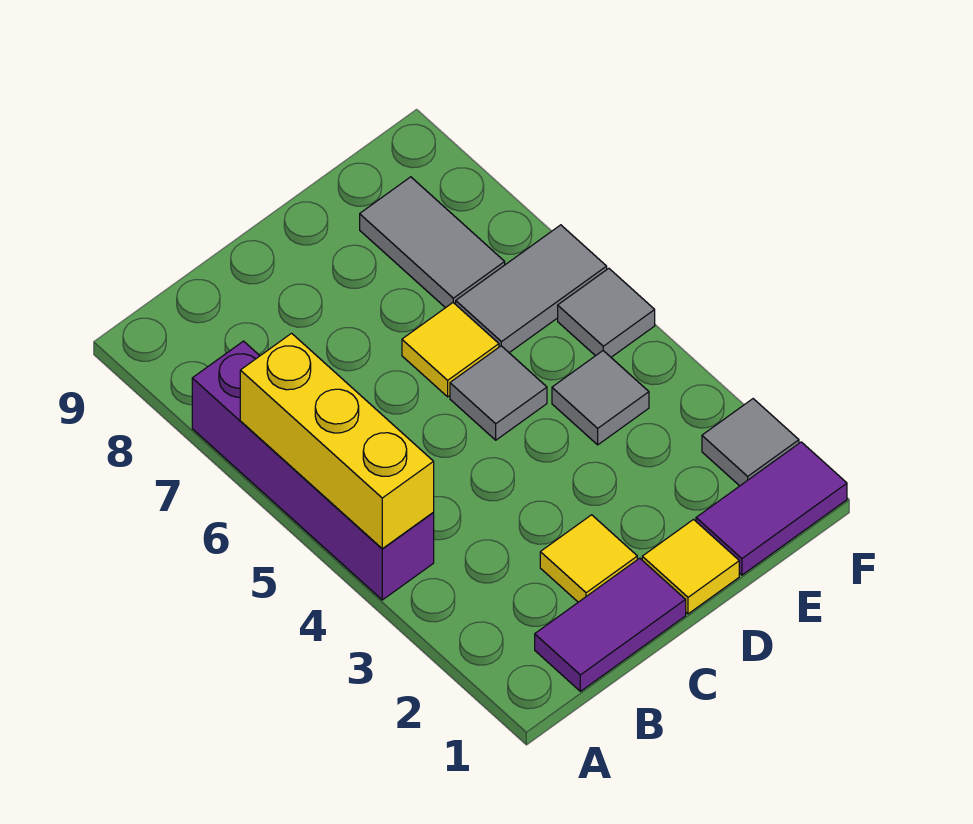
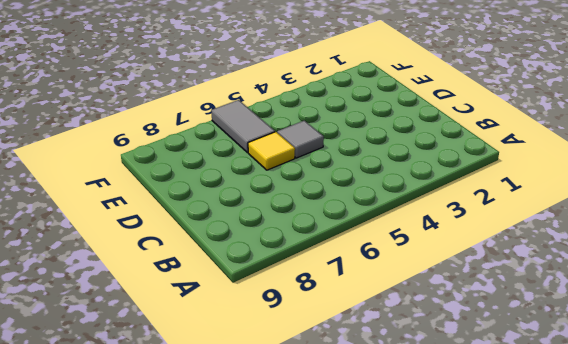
none -> purple brick A4:A7 level 1
none -> purple tile B1:C1 level 1
none -> yellow tile C2 level 1

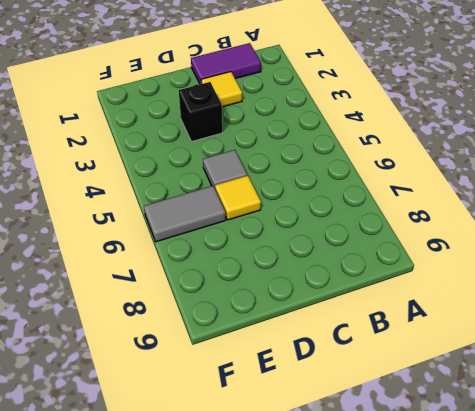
black brick D3 level 1 -> none
none -> purple brick A4:A7 level 1
none -> yellow tile D1 level 1
none -> purple tile E1:F1 level 1

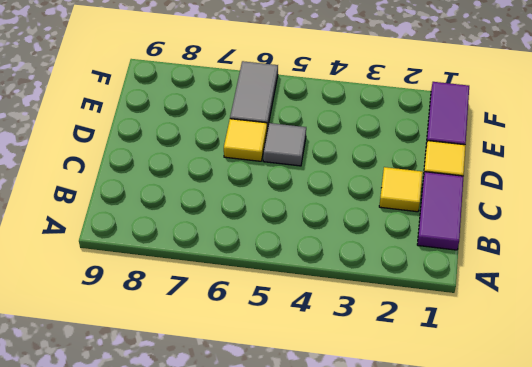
none -> purple brick A4:A7 level 1
none -> grey tile E4 level 1
none -> grey tile E7:E8 level 1

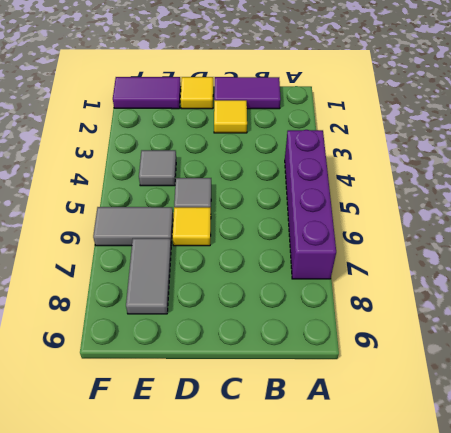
none -> grey tile F2 level 1
none -> grey tile F5 level 1
none -> yellow brick A4:A6 level 2

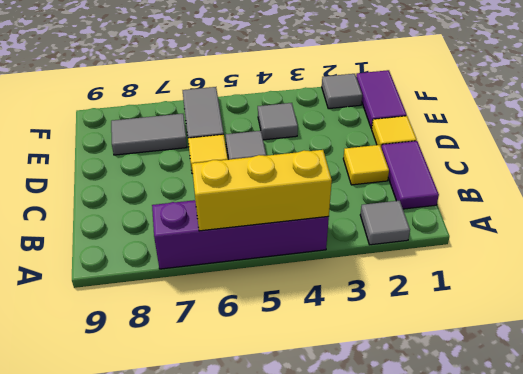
grey tile A2 level 1 -> grey tile F5 level 1

